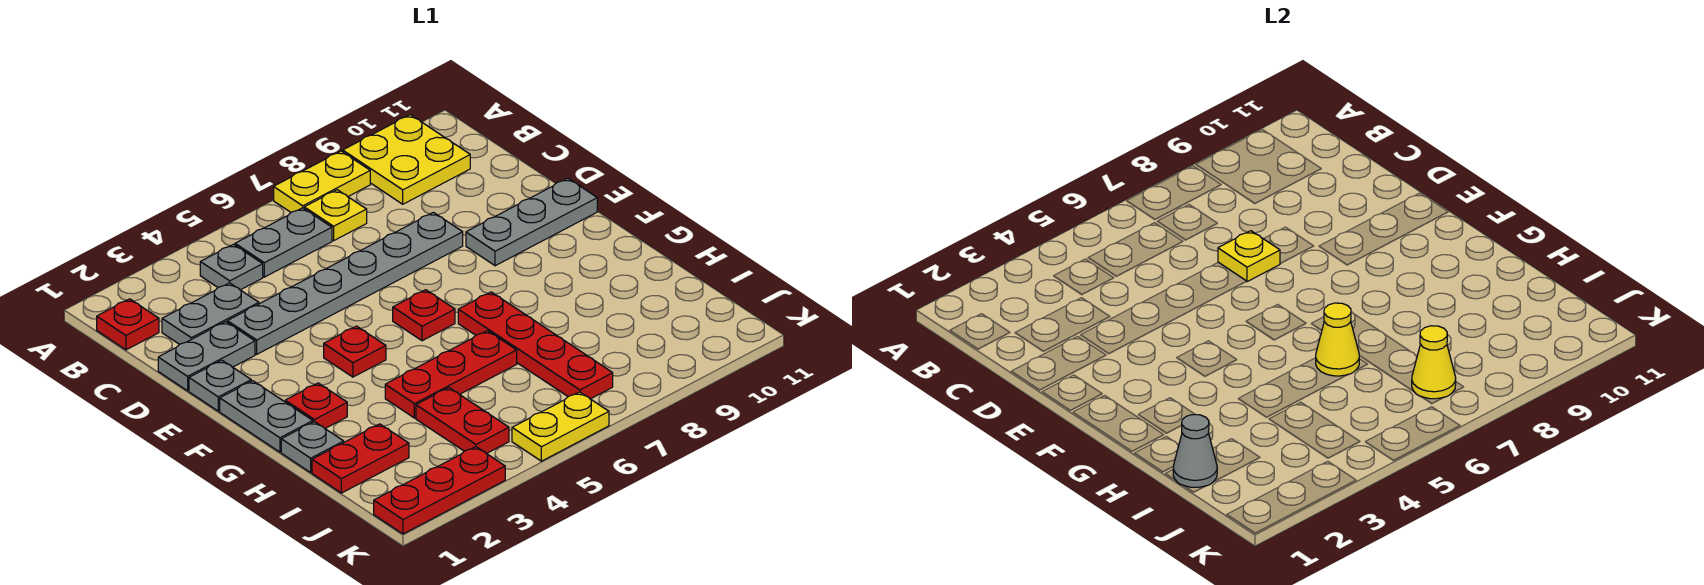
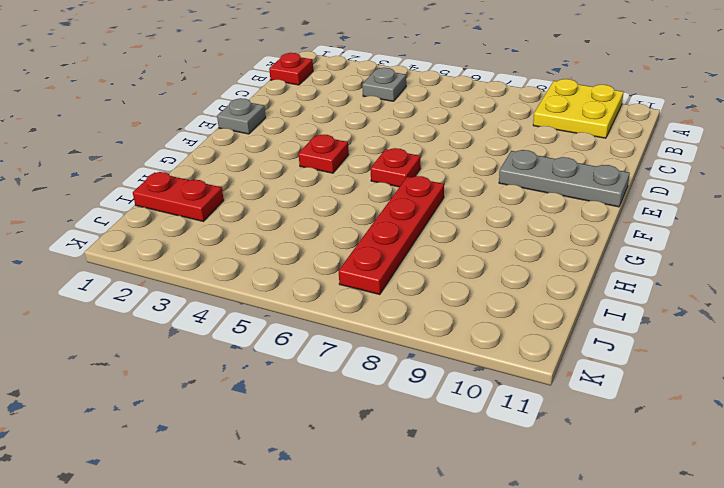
none -> yellow plate A7:A8 level 1
none -> grey plate B5:B6 level 1
none -> yellow plate B7 level 1

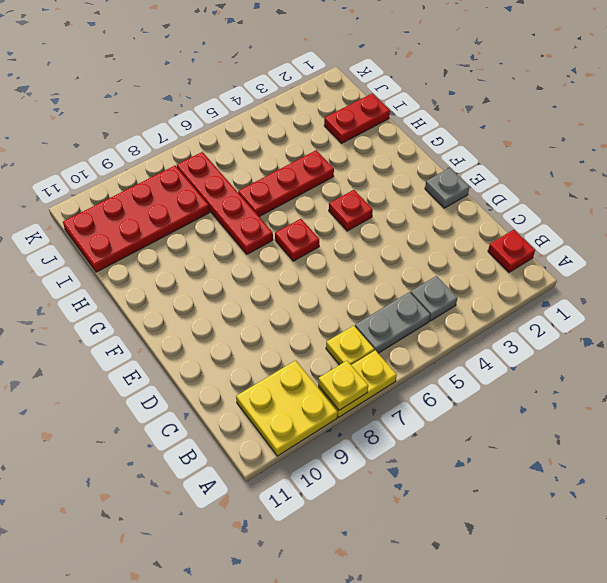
yellow plate A8 level 2 -> yellow plate D7 level 2
red plate I8:J11 level 1 -> none
none -> grey plate C2:C3 level 1
none -> grey plate D1:D2 level 1
none -> grey plate D3:D8 level 1

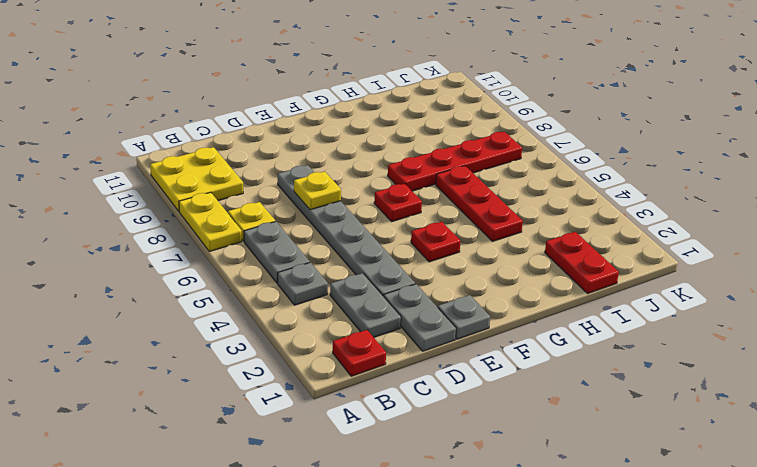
none -> grey plate E9:E11 level 1
none -> grey plate F1:G1 level 1
none -> red plate G2 level 1

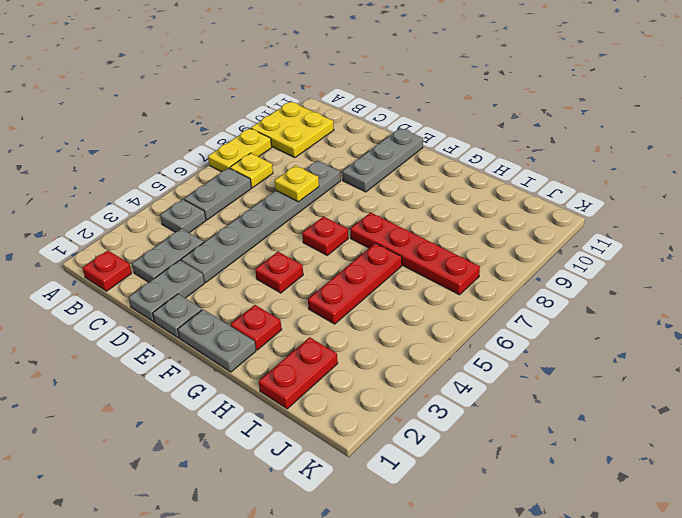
none -> grey plate H1 level 1
none -> red plate I4:J4 level 1
none -> red plate K1:K3 level 1

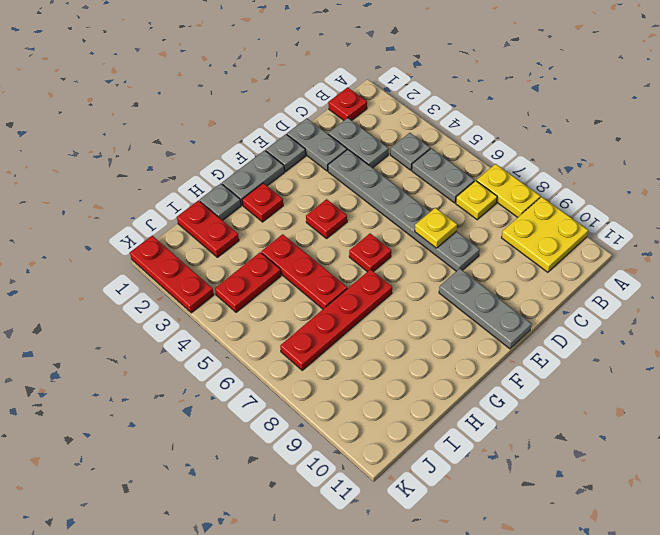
none -> yellow plate K5:K6 level 1
none -> yellow cone H6 level 2
none -> grey cone I1 level 2

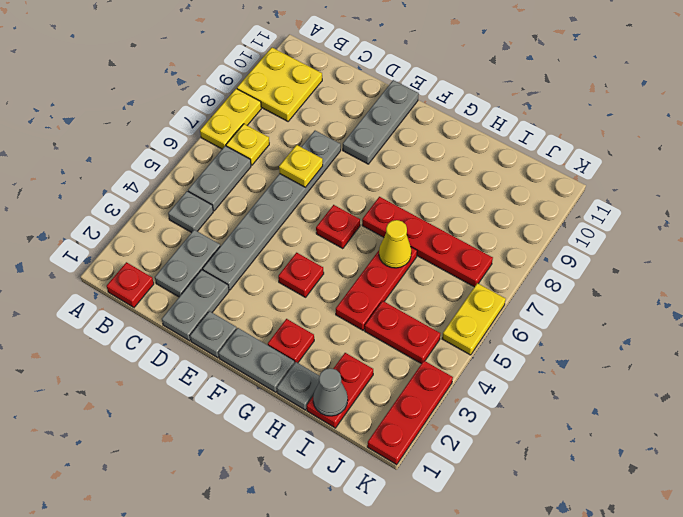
none -> yellow cone J7 level 2

